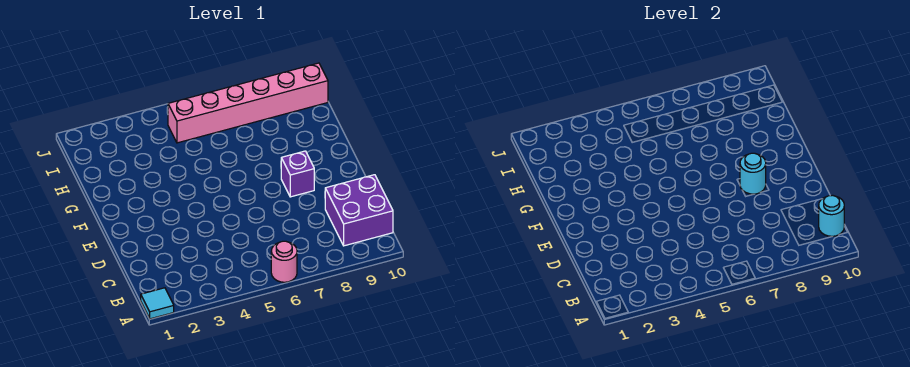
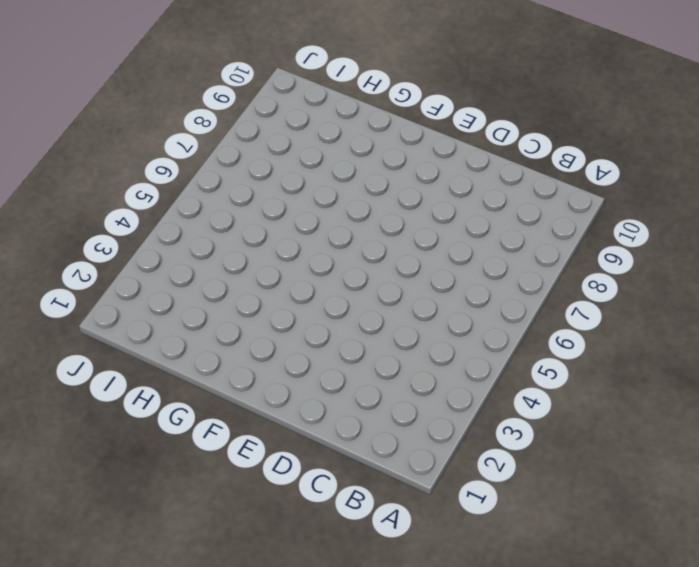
none -> cyan tile A1 level 1
none -> pink round brick A6 level 1

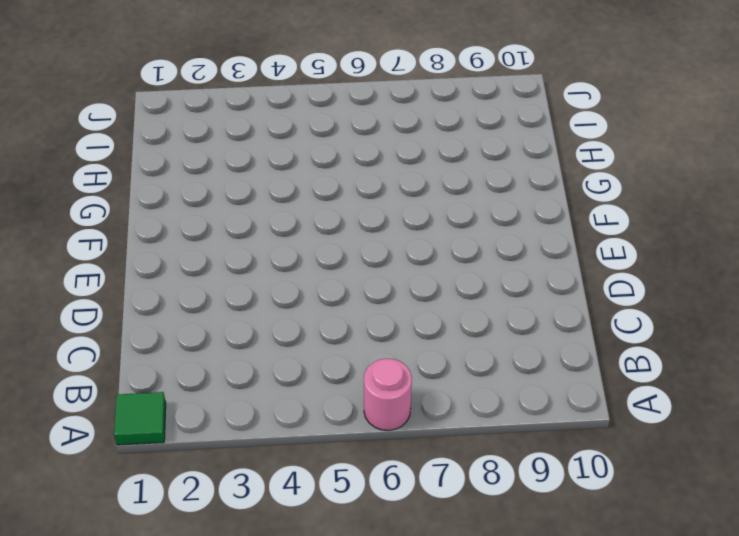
green tile A1 level 1 -> cyan tile A1 level 1
none -> purple brick B9:C10 level 1
none -> purple brick E8 level 1

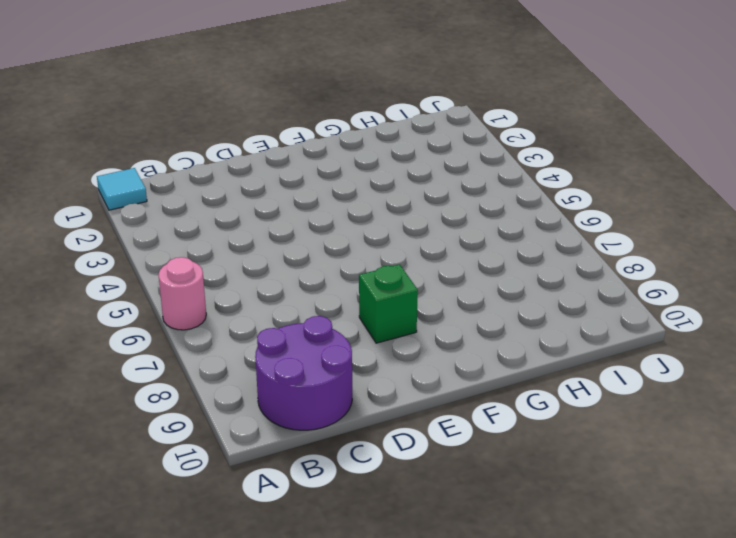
purple round brick B9:C10 level 1 -> purple brick B9:C10 level 1
green brick E8 level 1 -> purple brick E8 level 1
none -> pink brick I5:I10 level 1
none -> cyan round brick B10 level 2

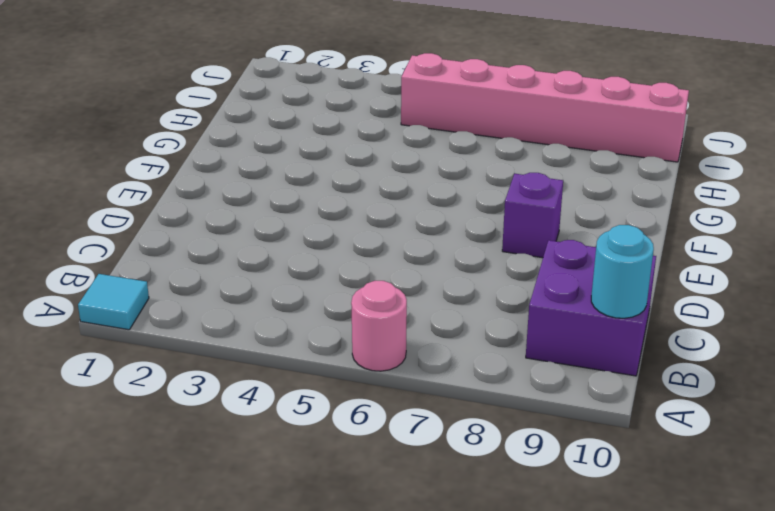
none -> cyan round brick E8 level 2

